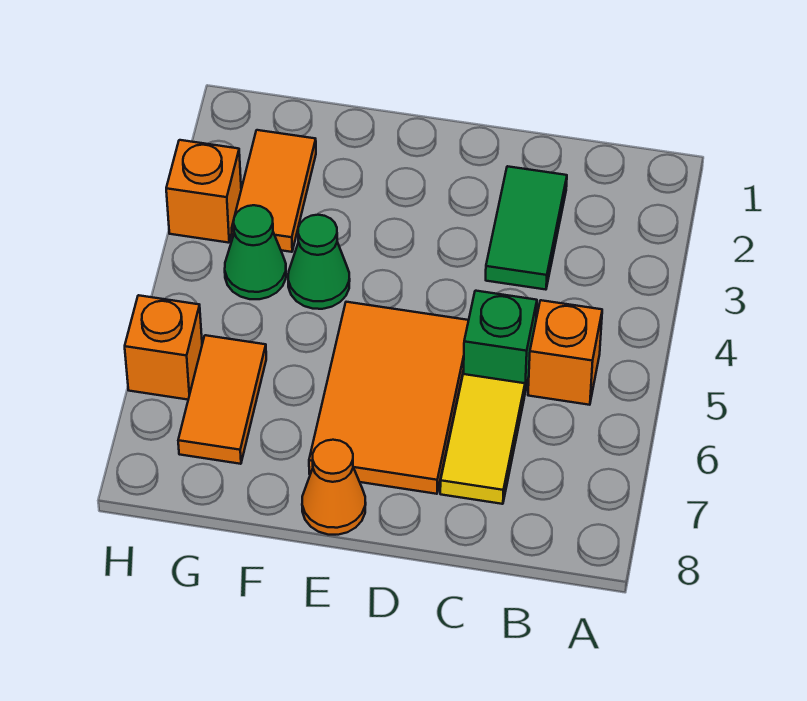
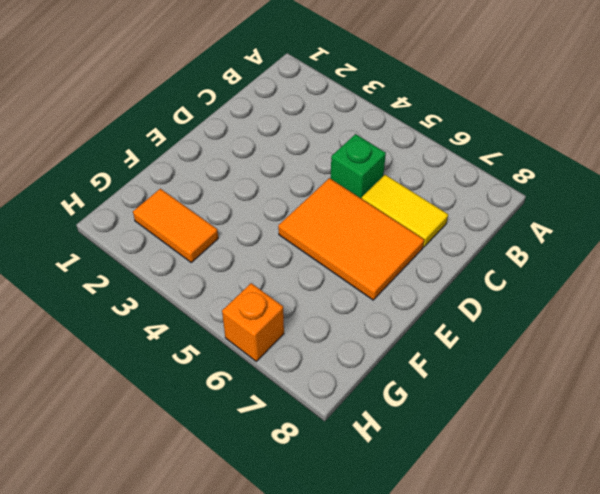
none -> orange brick B5 level 1
none -> green tile C2:C3 level 1
none -> orange cone E8 level 1

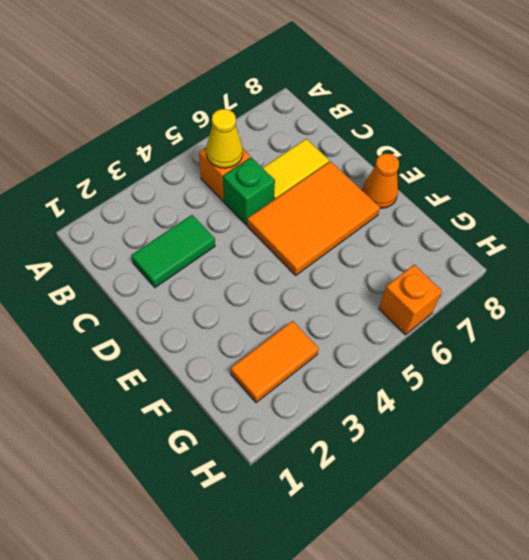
yellow cone B5 level 2 -> none
none -> green cone F4 level 1
none -> green cone G4 level 1
none -> orange tile G6:G7 level 1

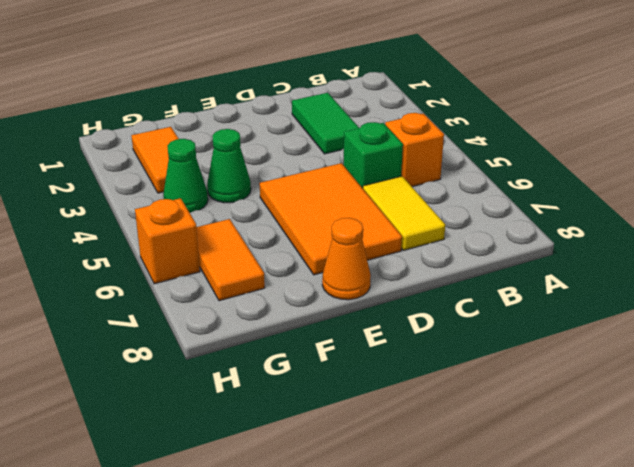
none -> orange brick H3 level 1

